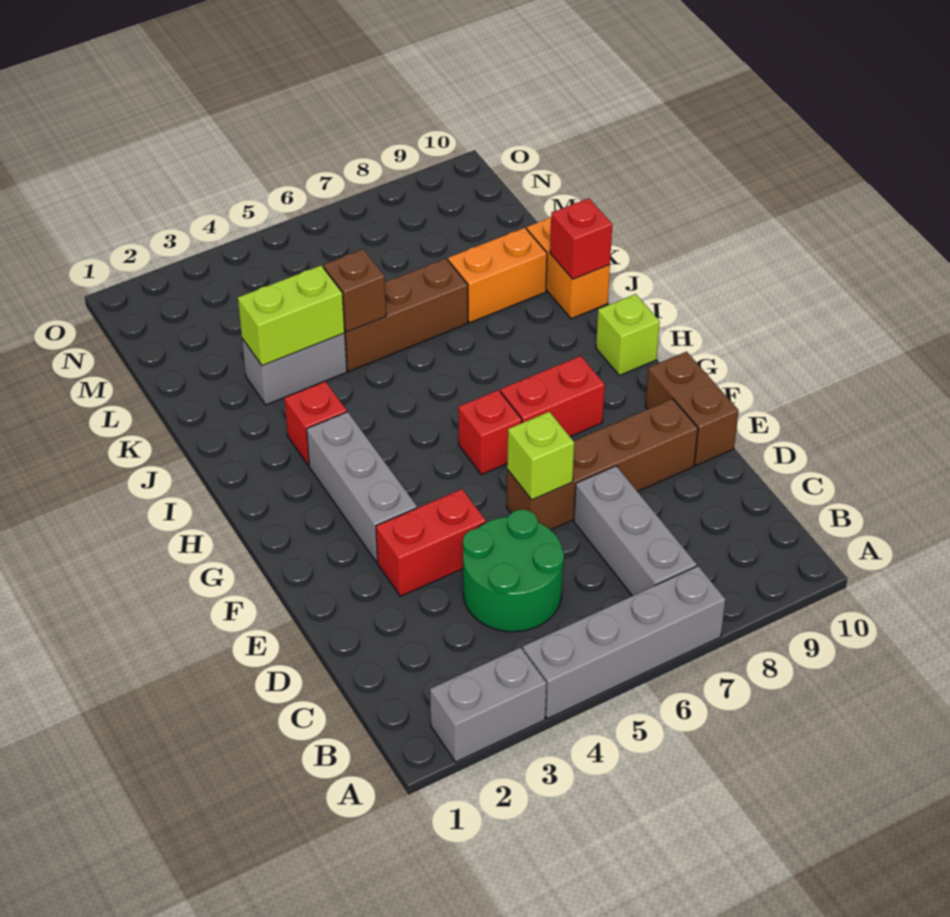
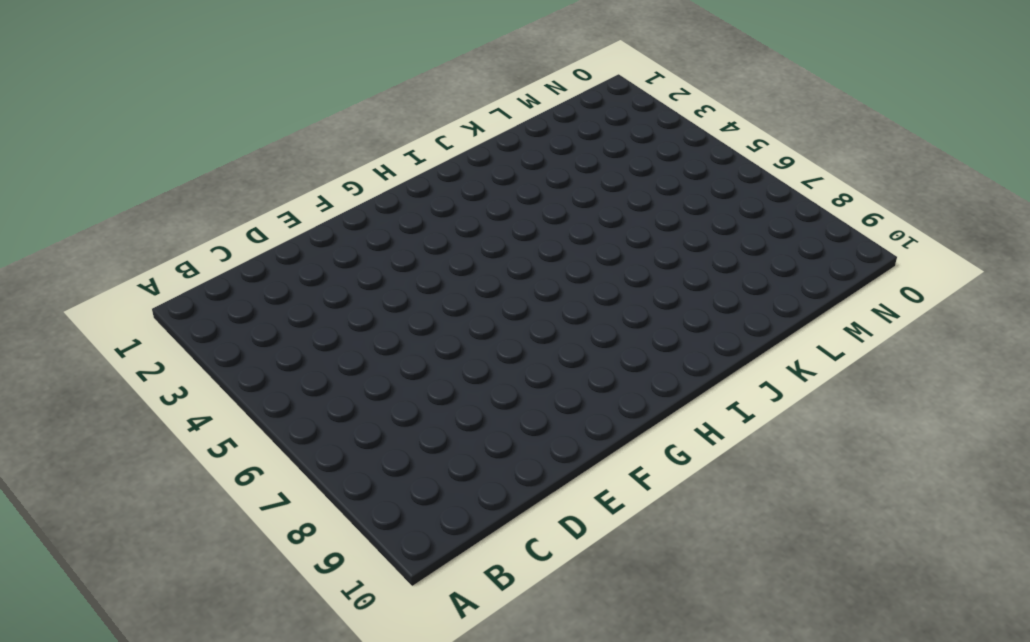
none -> grey brick A2:A3 level 1
none -> grey brick A4:A7 level 1
none -> grey brick B7:D7 level 1

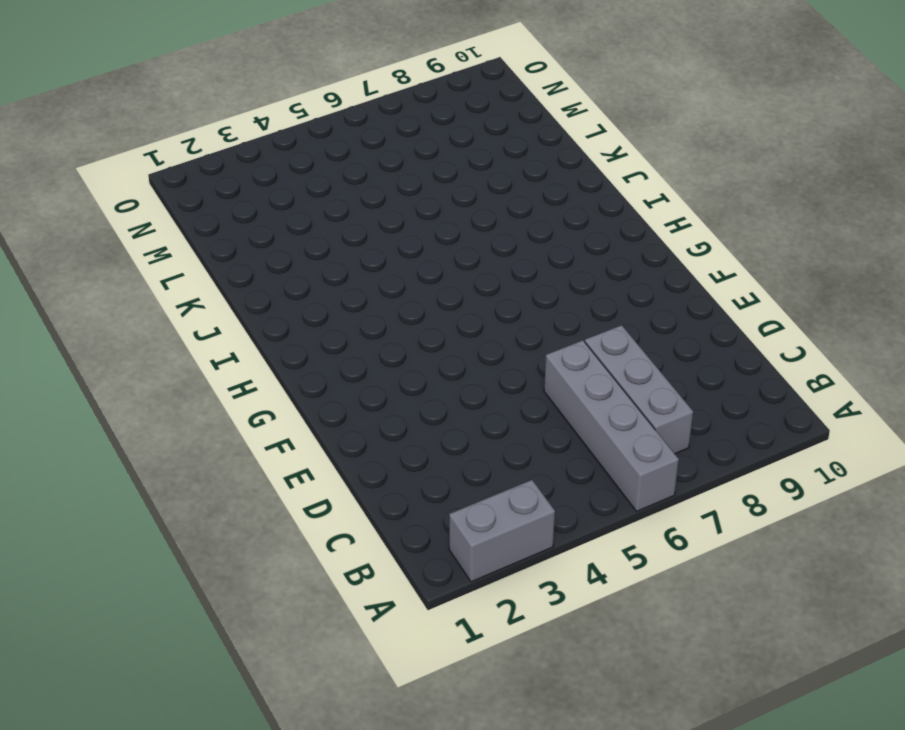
grey brick A6:D6 level 1 -> grey brick A4:A7 level 1
none -> green round brick C4:D5 level 1
none -> red brick E3:E4 level 1
none -> brown brick E6:E9 level 1

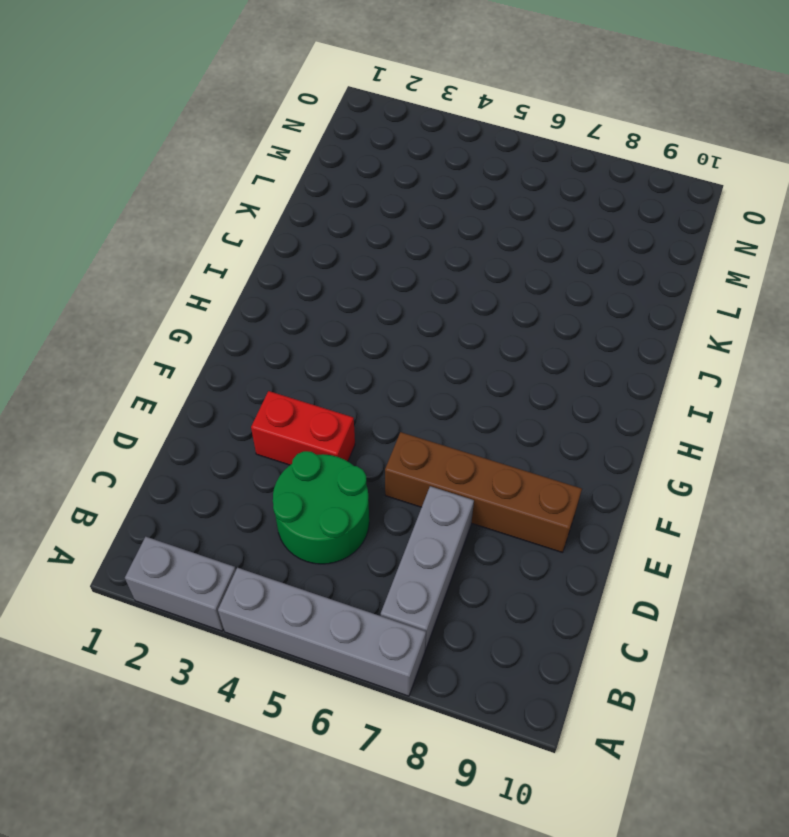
none -> brown brick E10:F10 level 1
none -> grey brick F3:H3 level 1
none -> red brick G6 level 1

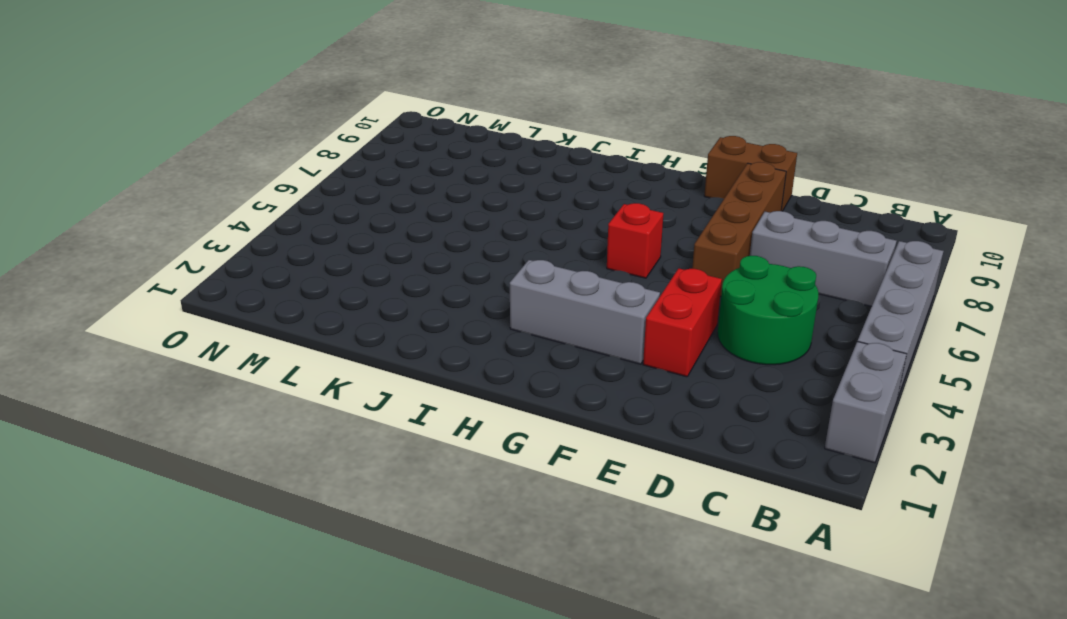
none -> red brick G7:G8 level 1
none -> lime brick H10 level 1
none -> red brick I3 level 1

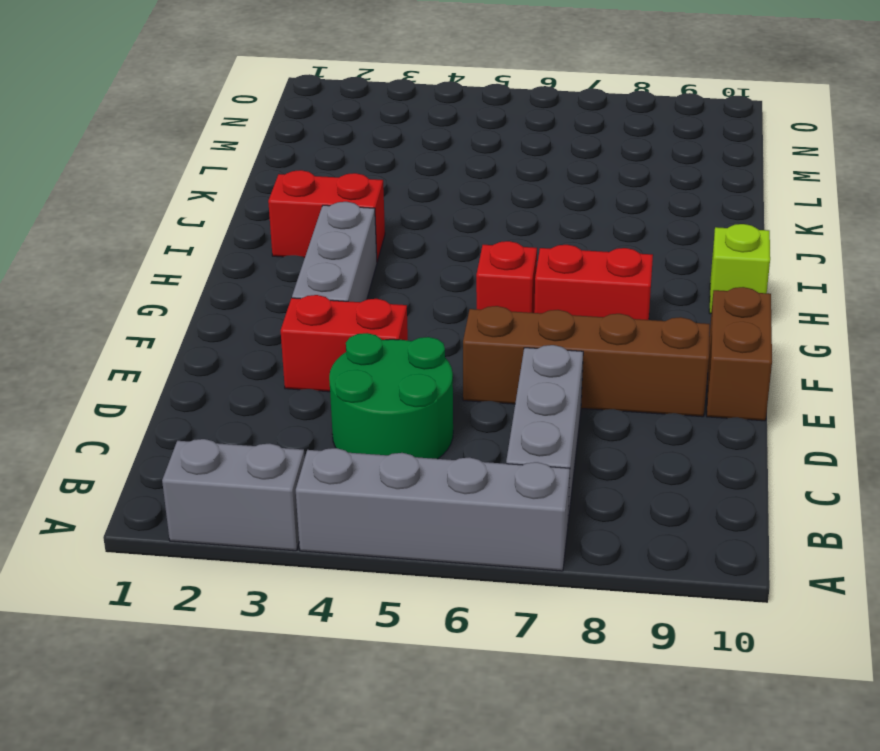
red brick I2:I3 level 1 -> red brick I3 level 1
none -> orange brick J10:K10 level 1
none -> grey brick K3:K4 level 1
none -> brown brick K5:K7 level 1

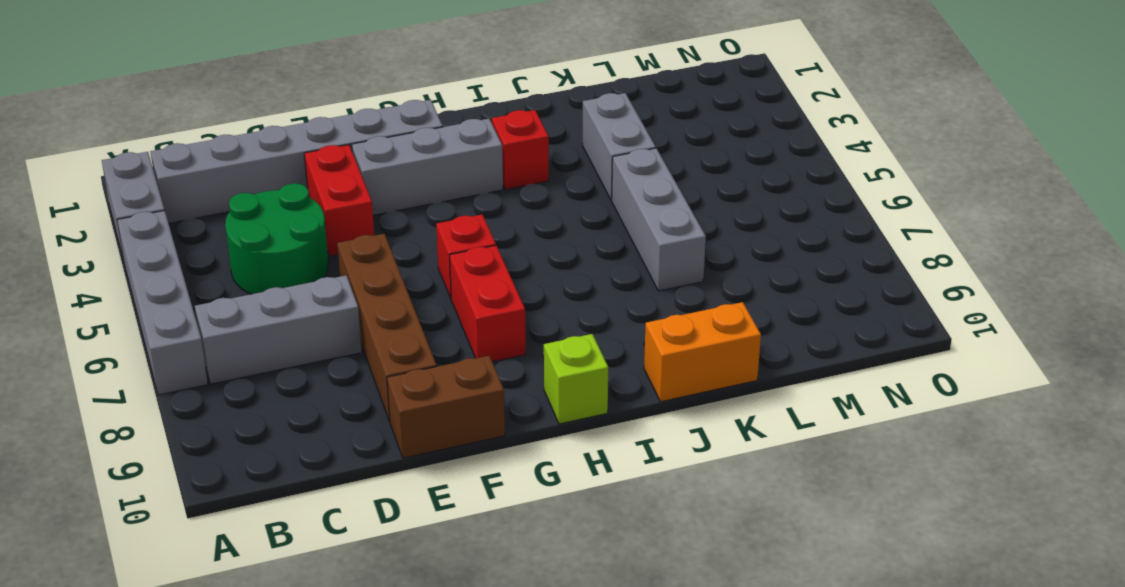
grey brick B2:G2 level 1 -> none
grey brick K5:K7 level 1 -> brown brick K5:K7 level 1
none -> orange brick K8:K9 level 1
none -> lime brick E6 level 2
none -> red brick J10 level 2

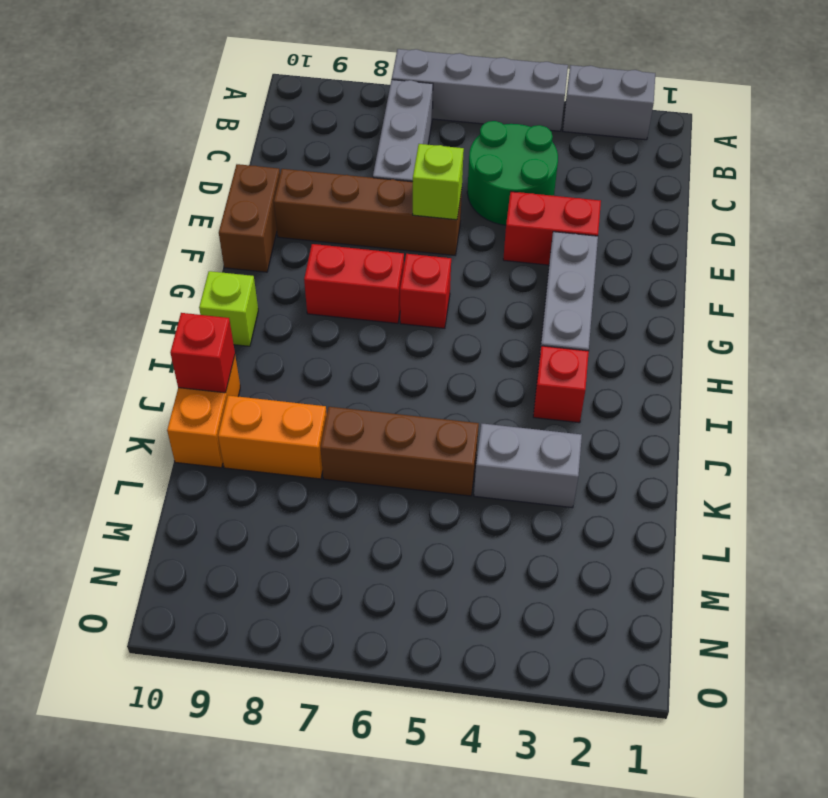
none -> lime brick K3:K4 level 2
none -> brown brick K5 level 2

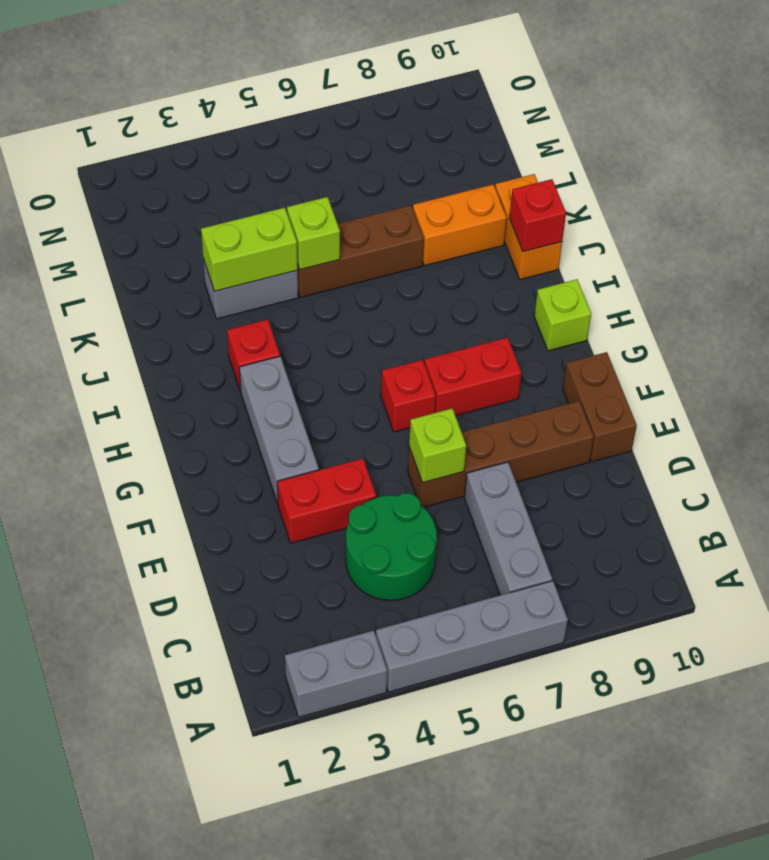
lime brick K5 level 2 -> brown brick K5 level 2

